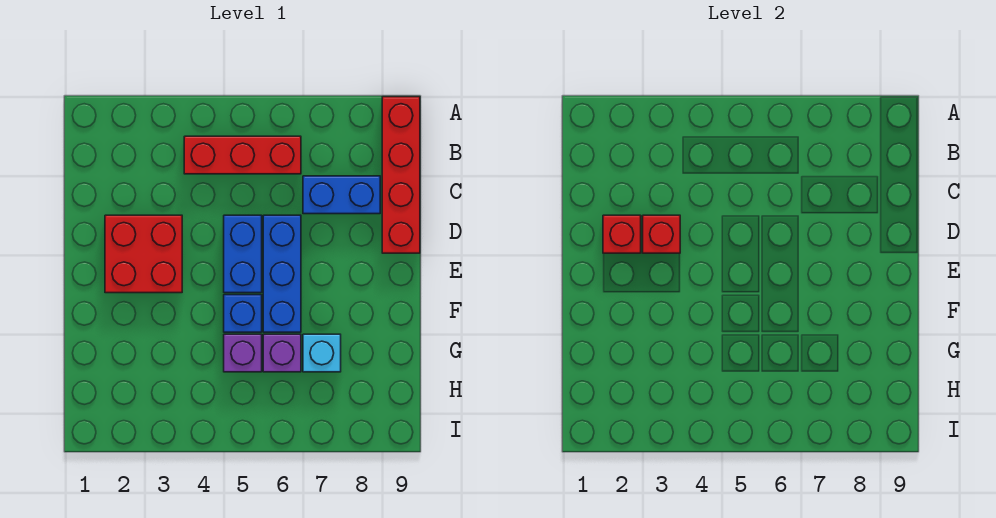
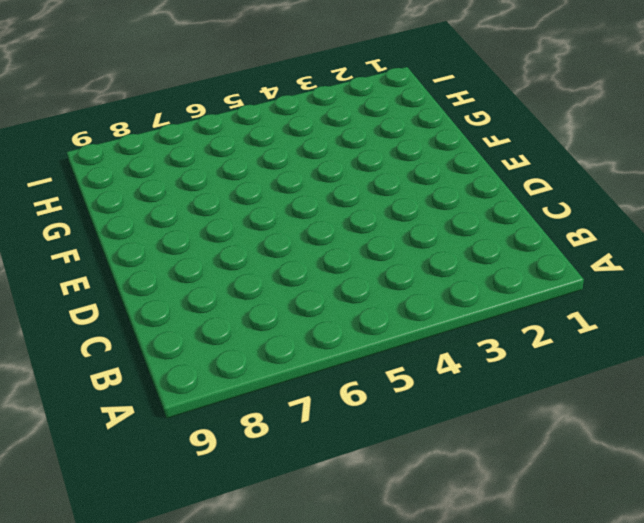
none -> red brick A9:D9 level 1
none -> red brick B4:B6 level 1
none -> blue brick C7:C8 level 1

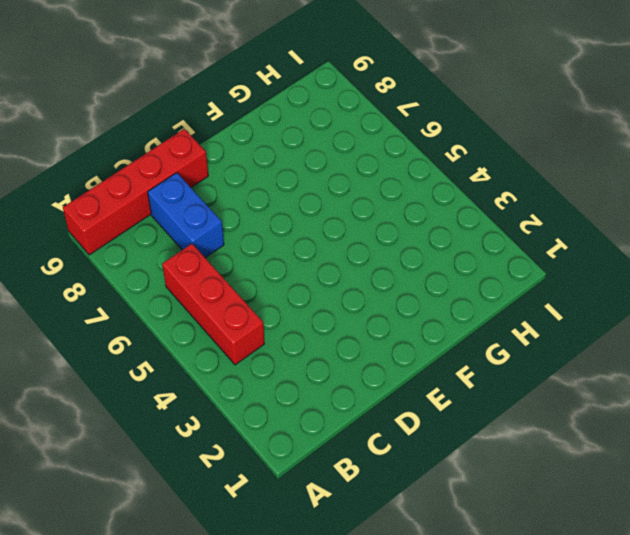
none -> red brick D2:E3 level 1
none -> blue brick D5:E5 level 1
none -> blue brick D6:F6 level 1

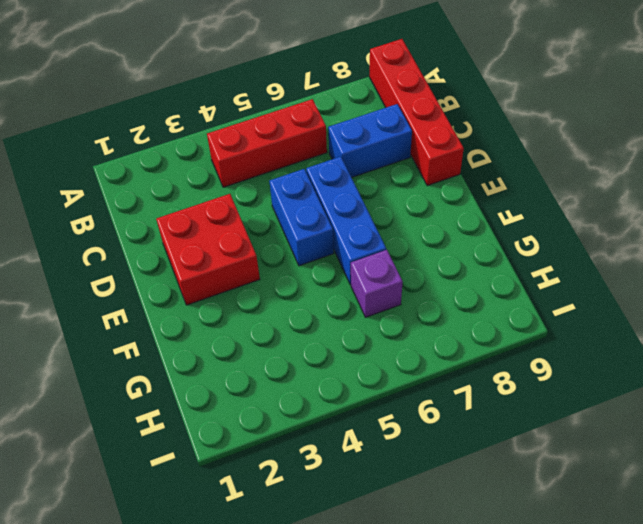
none -> blue brick F5 level 1
none -> purple brick G5 level 1
none -> cyan brick G7 level 1

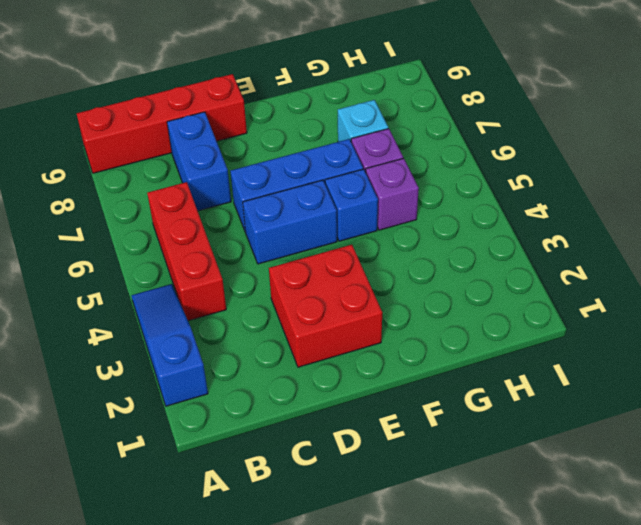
blue slope A2:A4 level 1 top 2 -> none
none -> red brick D2 level 2
none -> red brick D3 level 2

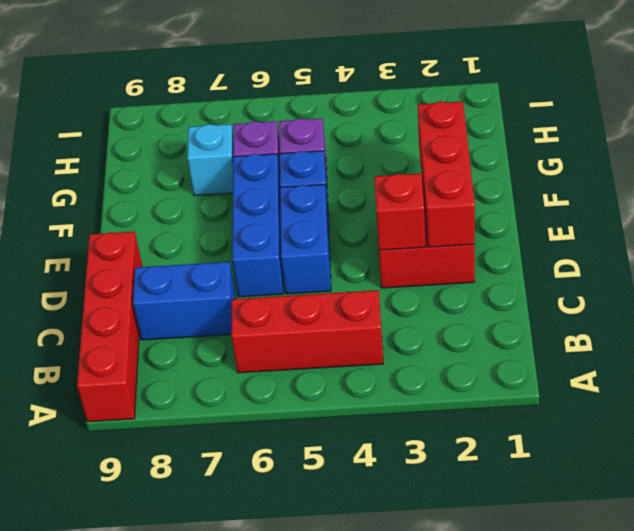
red brick D2:F2 level 2 -> red brick D2 level 2

